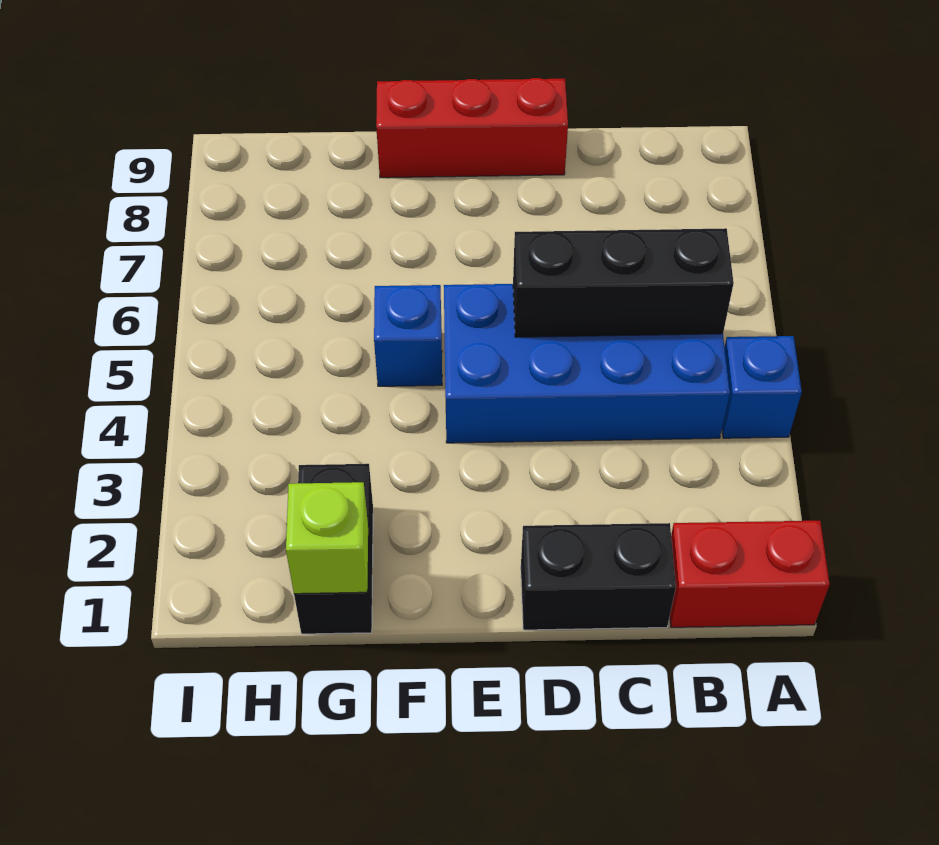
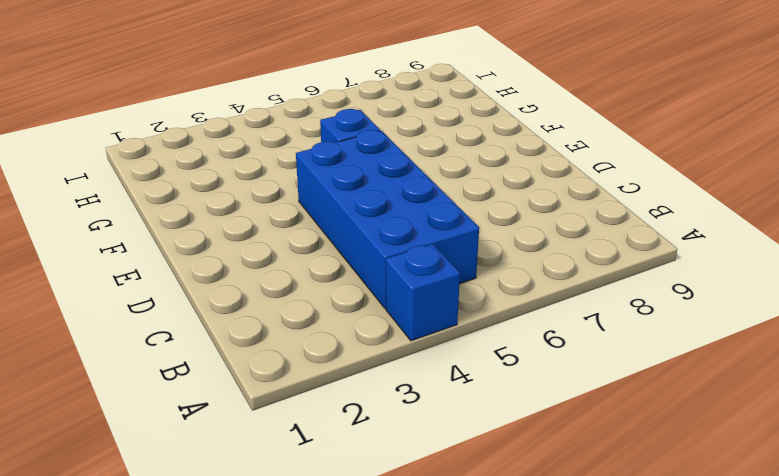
none -> red brick A1:B1 level 1
none -> black brick C1:D1 level 1

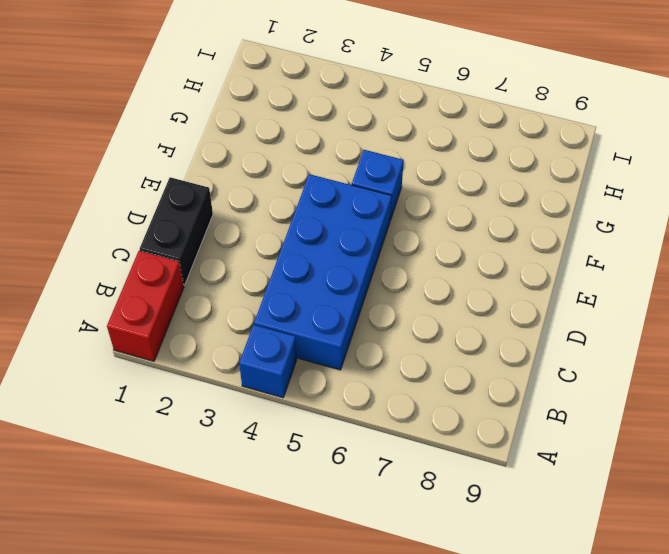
none -> red brick D9:F9 level 1
none -> black brick G1:G2 level 1

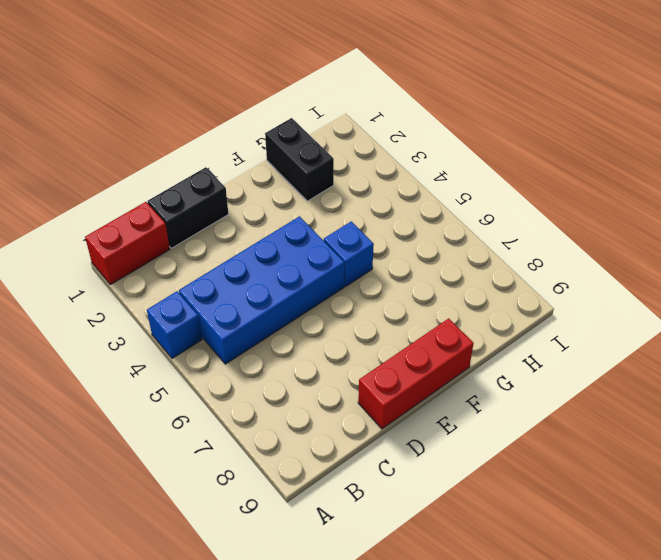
none -> black brick B5:D5 level 2
none -> lime brick G1 level 2

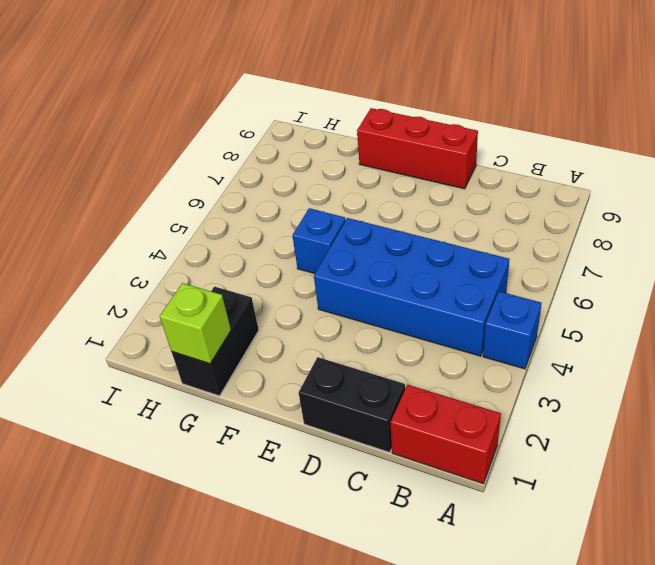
none -> black brick B5:D5 level 2

